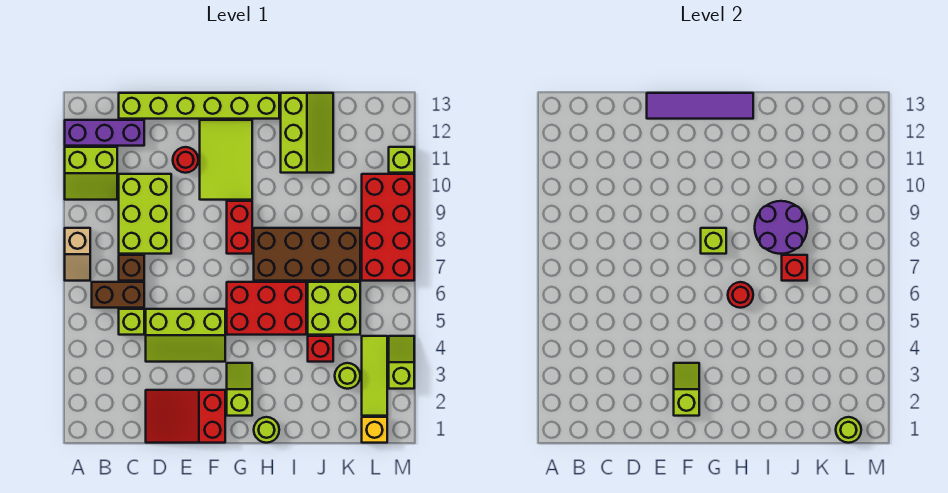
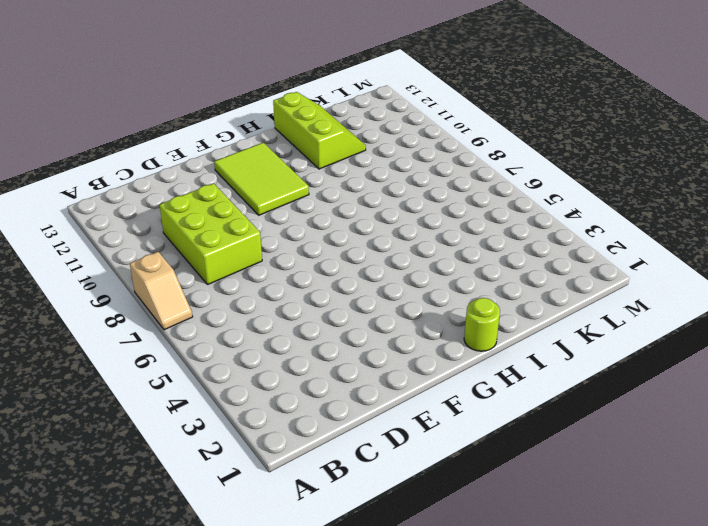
none -> lime slope A10:B11 level 1 top 11
none -> purple brick A12:C12 level 1
none -> brown brick B6:C6 level 1
none -> lime brick C5 level 1

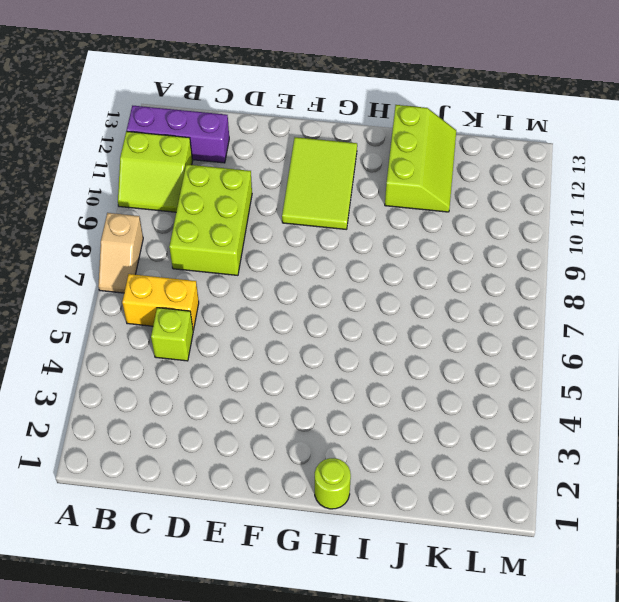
yellow brick B6:C6 level 1 -> brown brick B6:C6 level 1
none -> brown brick C7 level 1
none -> lime brick C13:H13 level 1
none -> red slope D1:F2 level 1 top F
none -> lime slope D4:F5 level 1 top 5

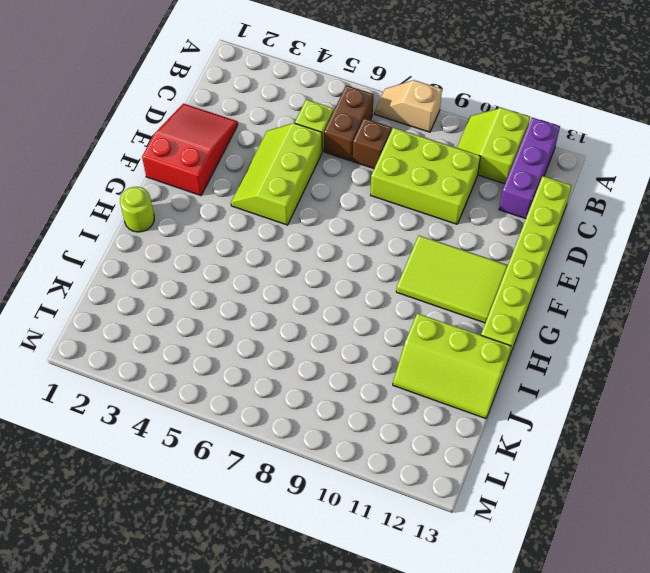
none -> red round brick E11 level 1
none -> lime slope G2:G3 level 1 top 2
none -> red brick G5:I6 level 1
none -> red brick G8:G9 level 1

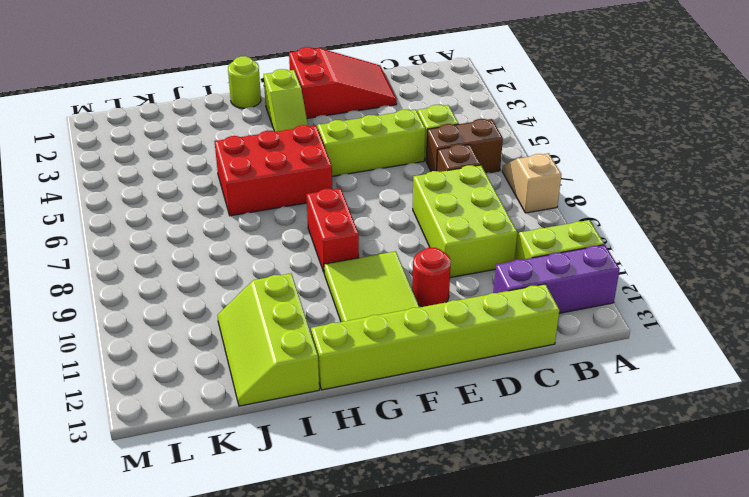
none -> brown brick H7:K8 level 1
none -> red brick J4 level 1
none -> lime brick J5:K6 level 1
none -> lime round brick K3 level 1

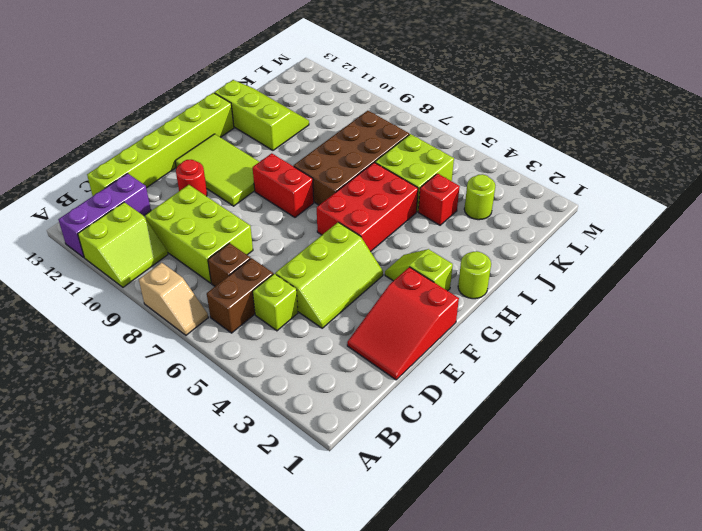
none -> yellow brick L1 level 1
none -> lime tile L2:L4 level 1
none -> red brick L7:M10 level 1
none -> lime slope M3:M4 level 1 top 3

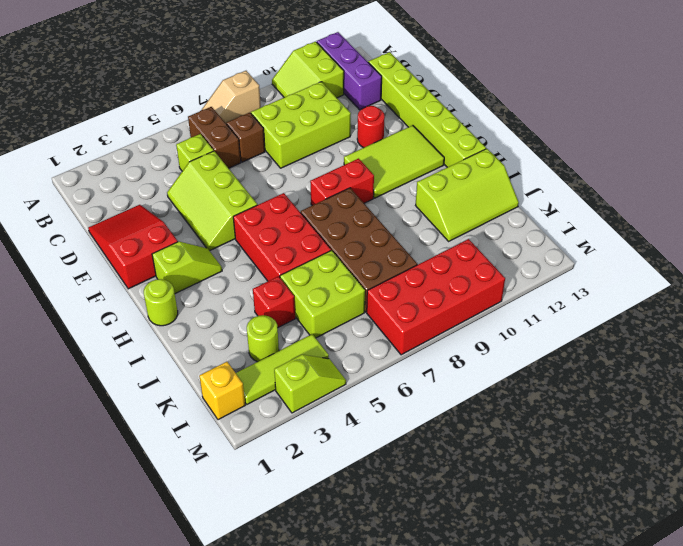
none -> lime brick M11 level 1
none -> purple tile E13:H13 level 2
none -> lime slope F2:F3 level 2 top 2
none -> lime brick G8 level 2

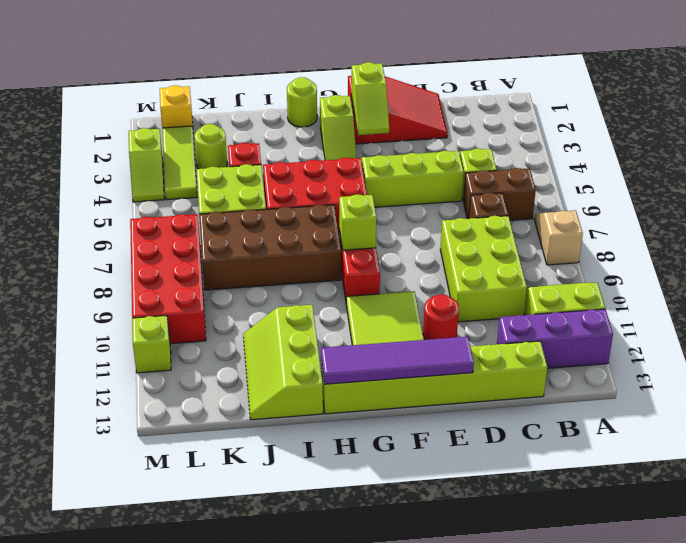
none -> red round brick H6 level 2
none -> purple round brick I8:J9 level 2
none -> red brick J7 level 2
none -> lime round brick L1 level 2

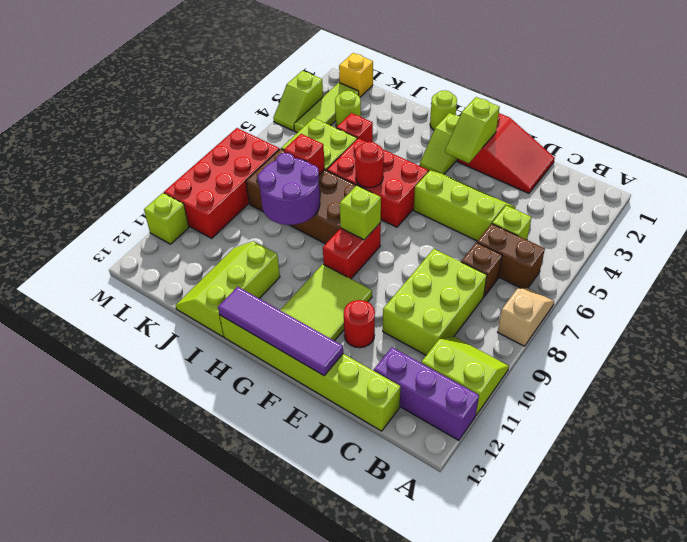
none -> lime round brick L1 level 2

